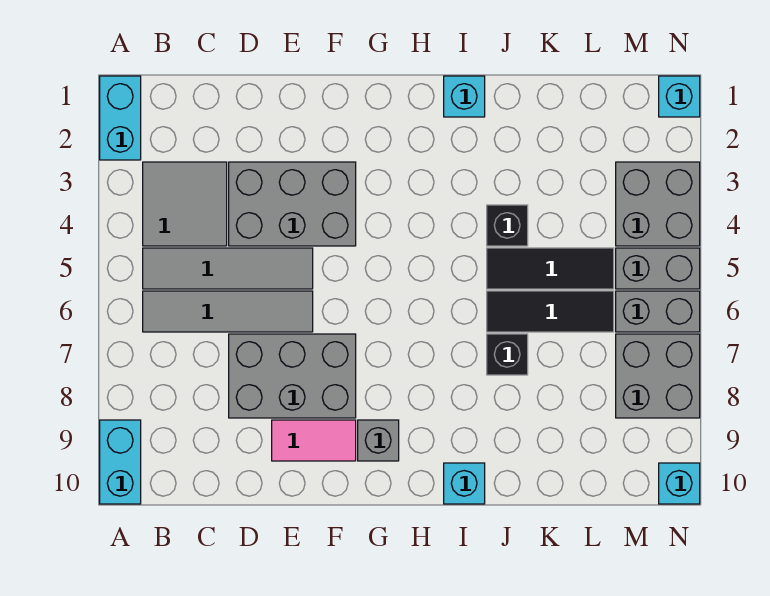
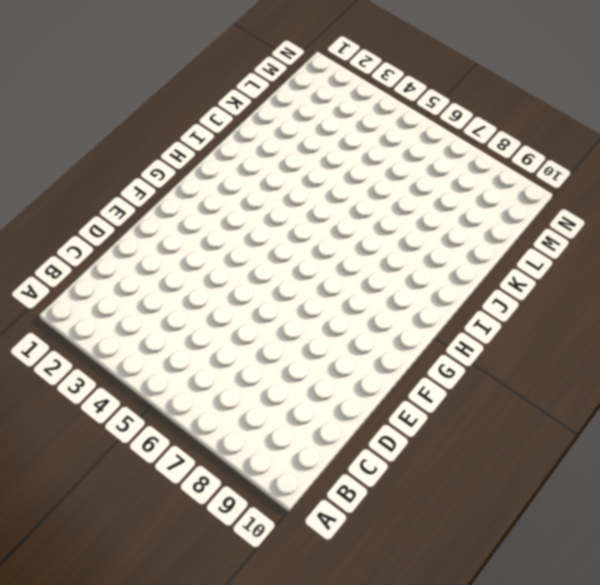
none -> cyan brick A1:A2 level 1
none -> cyan brick A9:A10 level 1
none -> grey tile B3:C4 level 1

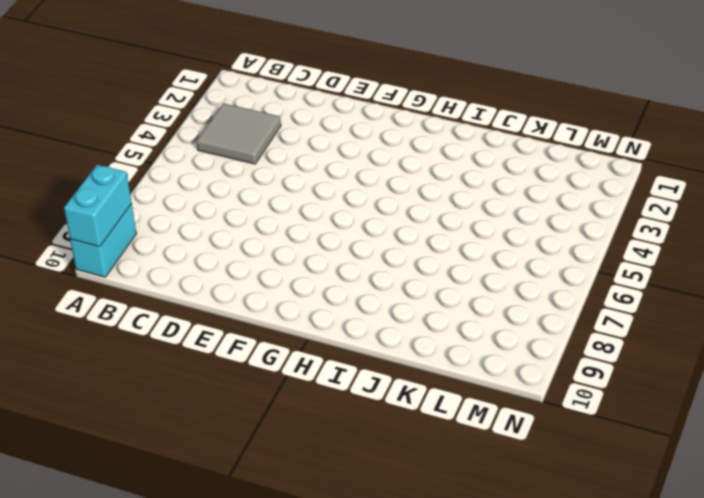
cyan brick A9:A10 level 2 -> cyan brick A1:A2 level 1
none -> grey tile B5:E5 level 1
none -> grey tile B6:E6 level 1
none -> grey brick D3:F4 level 1

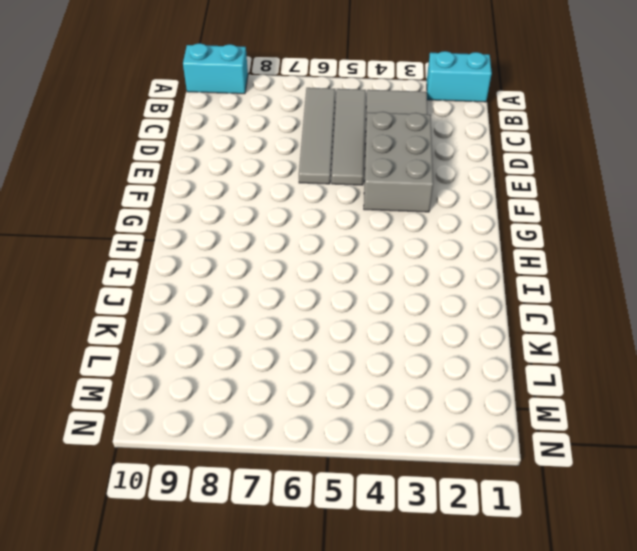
none -> grey brick D7:F8 level 1
none -> pink tile E9:F9 level 1
none -> grey brick G9 level 1

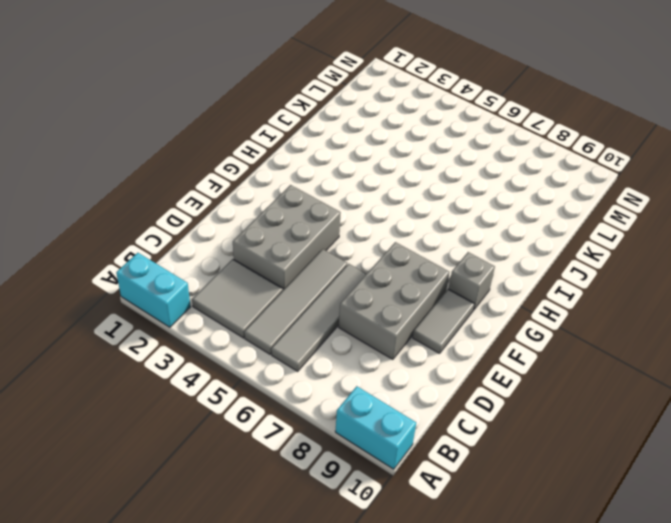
grey tile E9:F9 level 1 -> pink tile E9:F9 level 1
none -> cyan brick I1 level 1
none -> cyan brick I10 level 1
none -> black brick J4 level 1

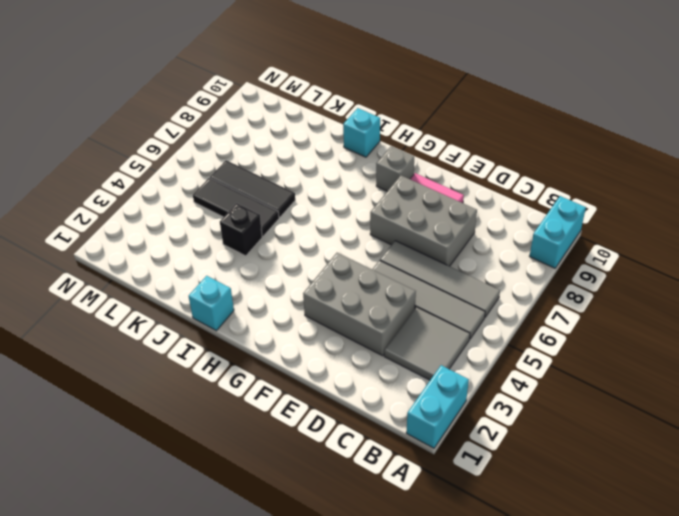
none -> black brick J7 level 1
none -> grey brick M3:N4 level 1
none -> grey brick M5:N5 level 1

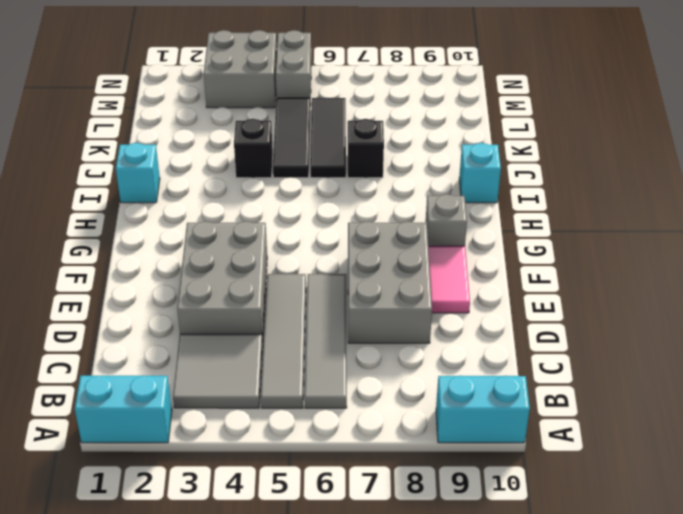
none -> grey brick M6:N6 level 1
none -> grey brick M7:N8 level 1
none -> cyan brick N1 level 1

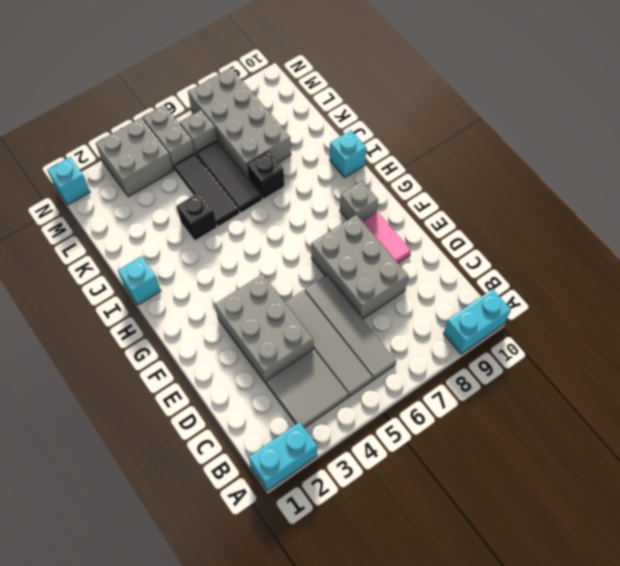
grey brick K7:N8 level 1 -> grey brick M7:N8 level 1
grey brick M6 level 1 -> grey brick M6:N6 level 1
none -> cyan brick N10 level 1

